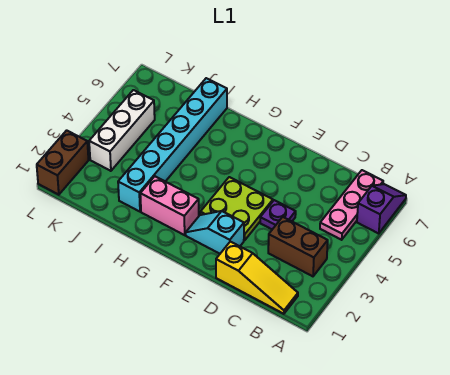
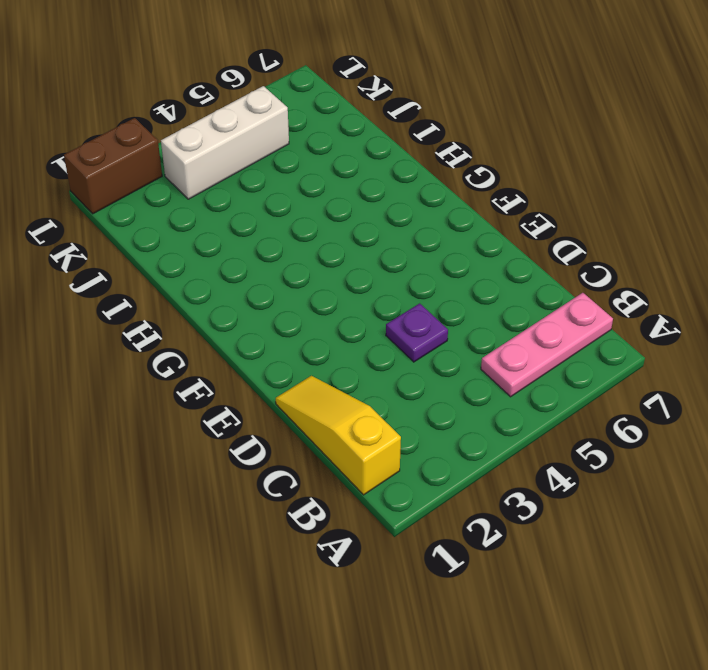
yellow slope B1:D1 level 1 top B -> yellow slope B1:D1 level 1 top D
none -> purple slope A6:A7 level 1 top 6
none -> brown brick B3:C3 level 1

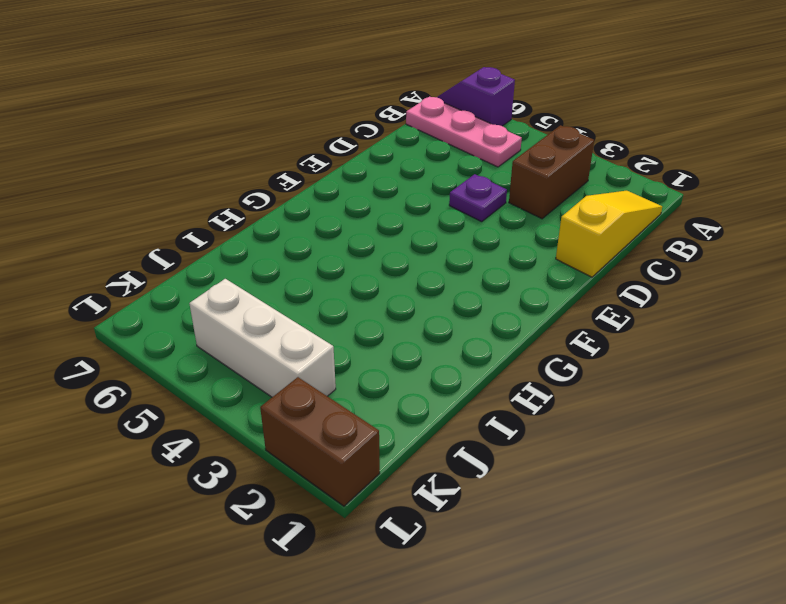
none -> cyan slope E2:F2 level 1 top E
none -> lime plate E3:F4 level 1

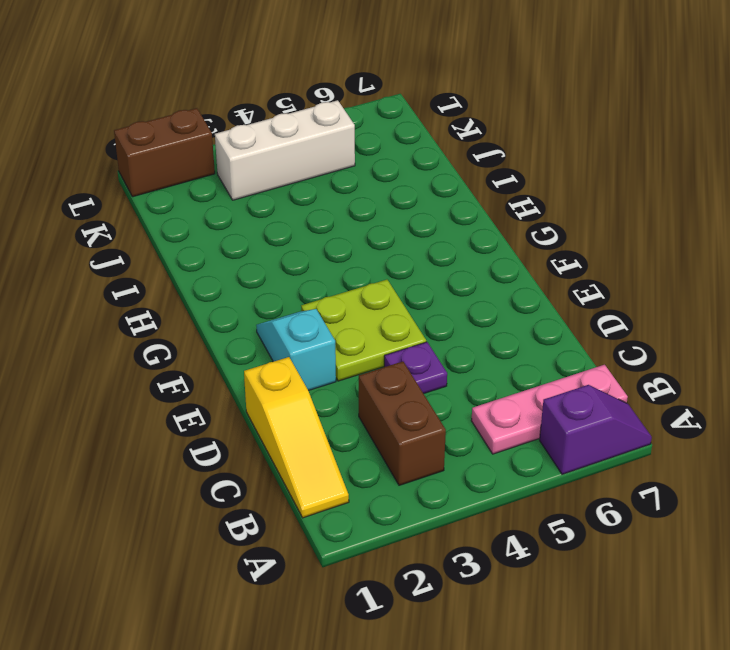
none -> pink brick G2:H2 level 1
none -> cyan brick I2:I7 level 1

